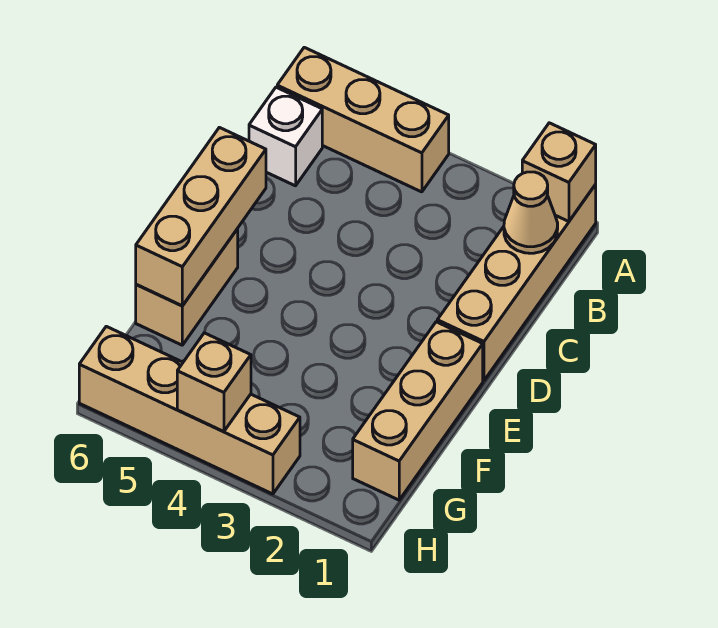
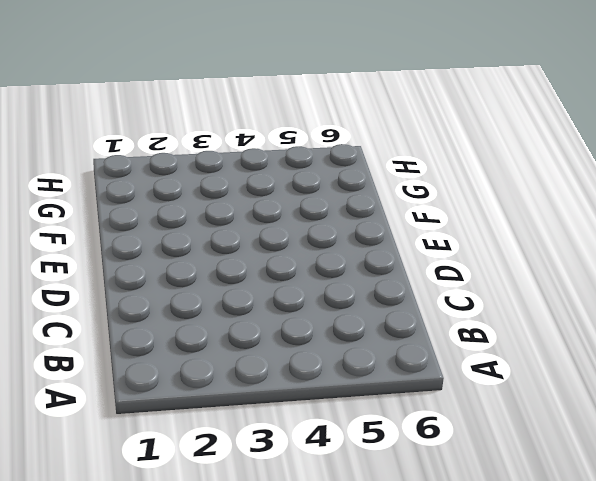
none -> tan brick A1:D1 level 1
none -> tan brick A4:A6 level 1

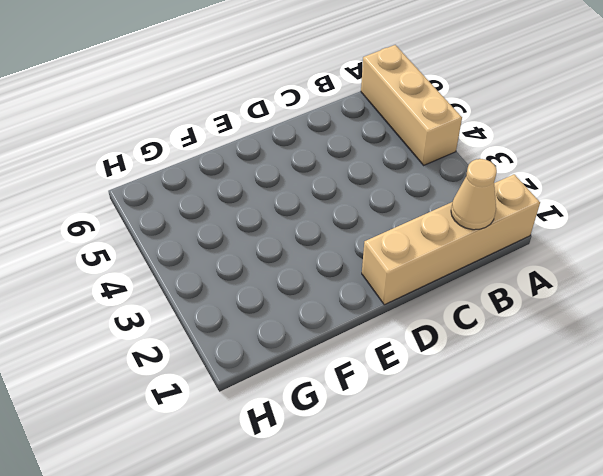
none -> white brick B6 level 1
none -> tan brick E1:G1 level 1

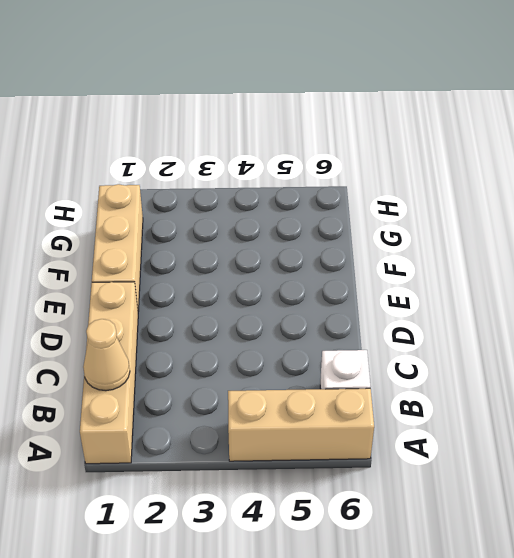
none -> tan brick E6:F6 level 1
none -> tan brick H3:H6 level 1

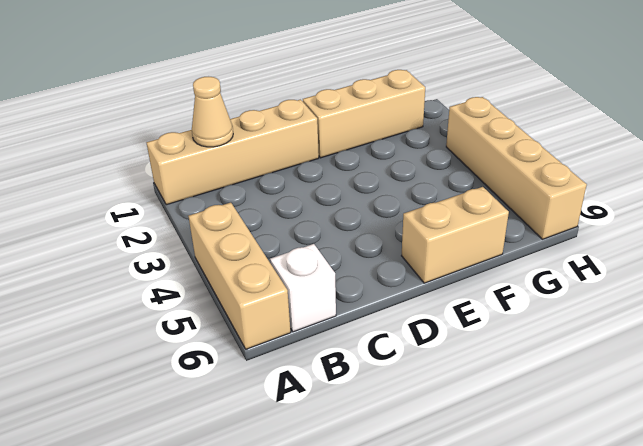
none -> tan brick A1 level 2
none -> tan brick D6:F6 level 2

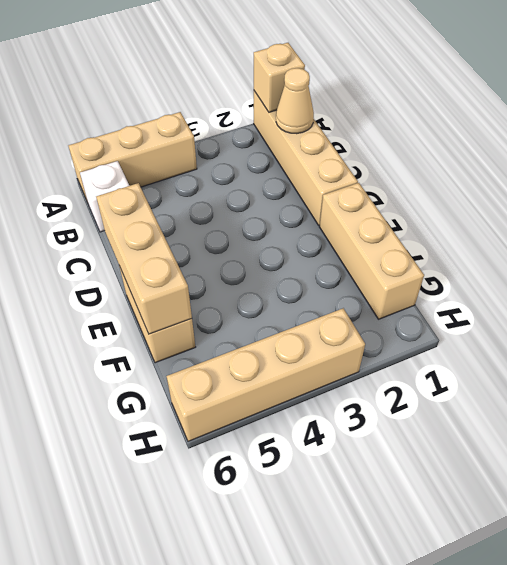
none -> tan brick H4 level 2

